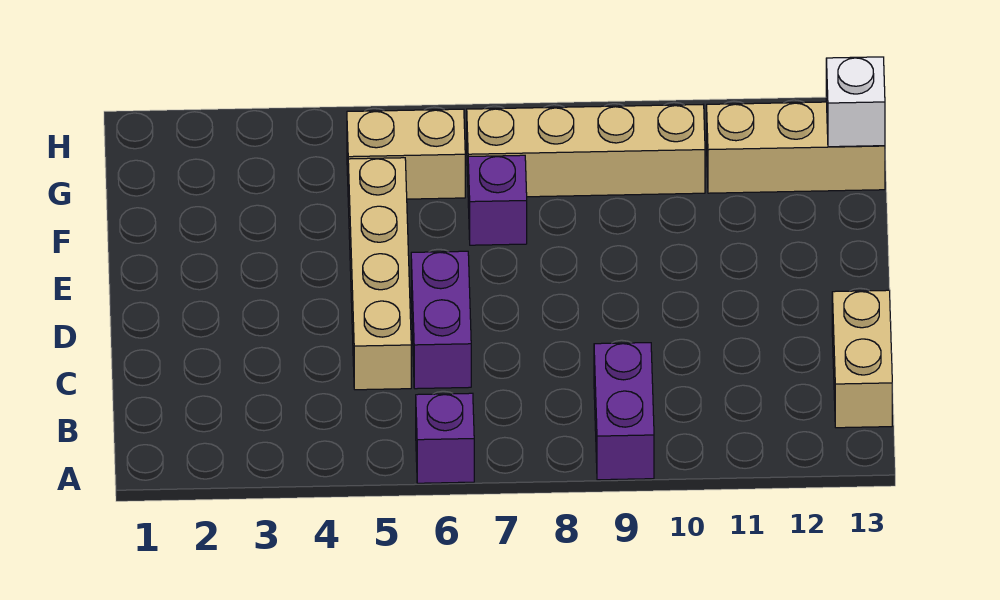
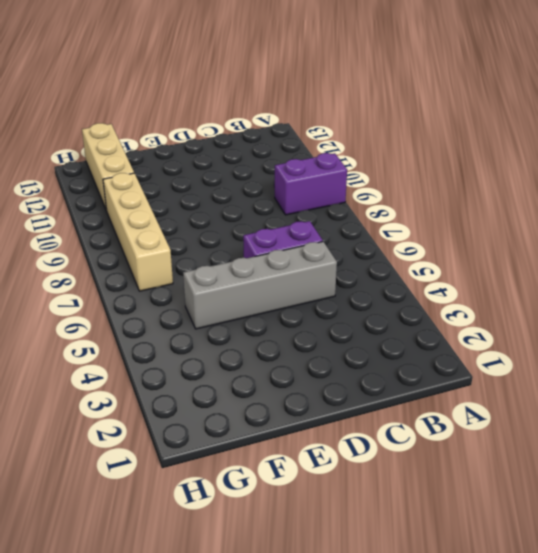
grey brick C5:F5 level 1 -> tan brick C5:F5 level 1
none -> purple brick A6 level 1
none -> tan brick B13:C13 level 1

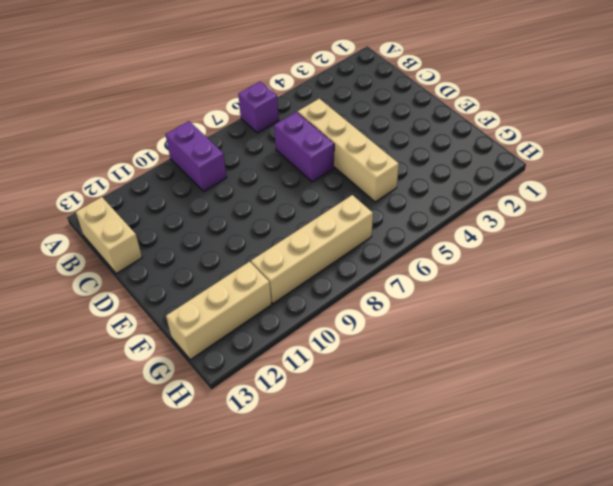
none -> purple brick F7 level 1
none -> tan brick G5:G6 level 1

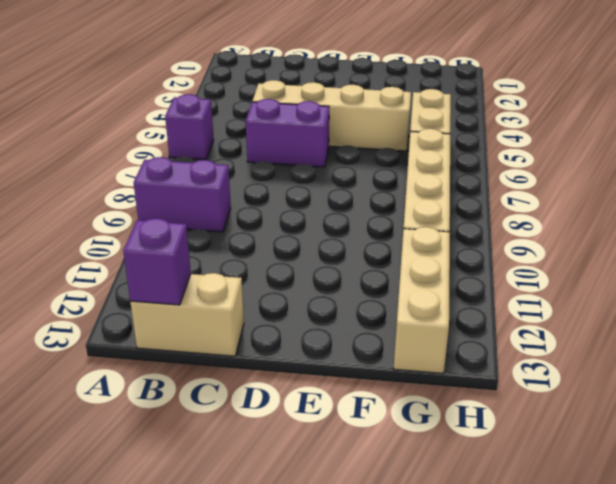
purple brick B13 level 2 -> purple brick F7 level 1
none -> white brick G13 level 2

